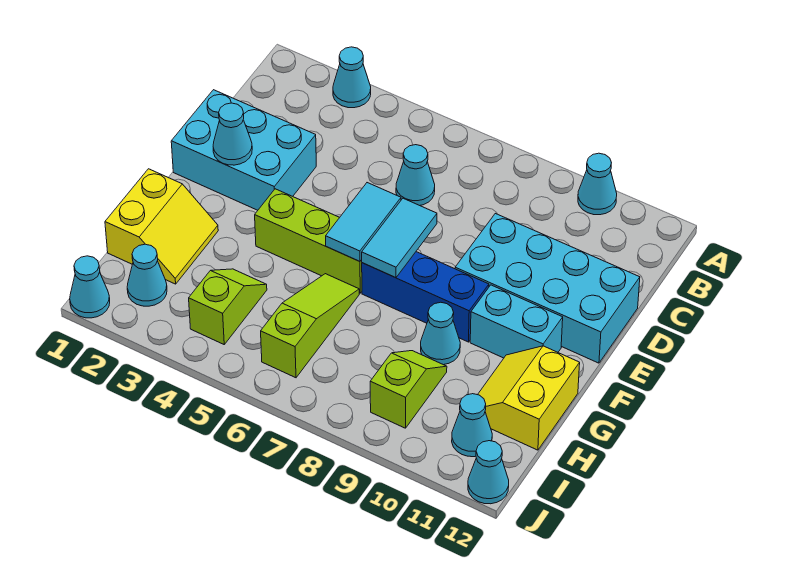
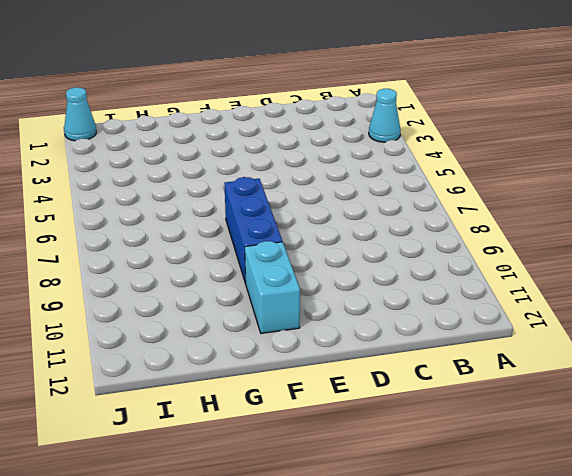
none -> cyan cone A10 level 1
none -> cyan cone C6 level 1
none -> cyan brick D1:E3 level 1

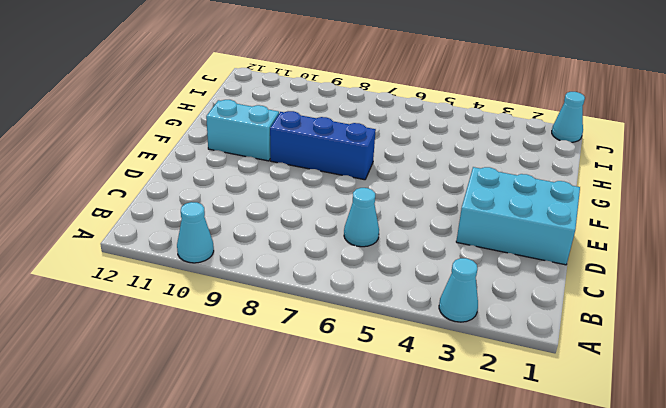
none -> cyan brick D9:E12 level 1
none -> lime brick F4:F6 level 1
none -> yellow slope G1:H2 level 1 top 1

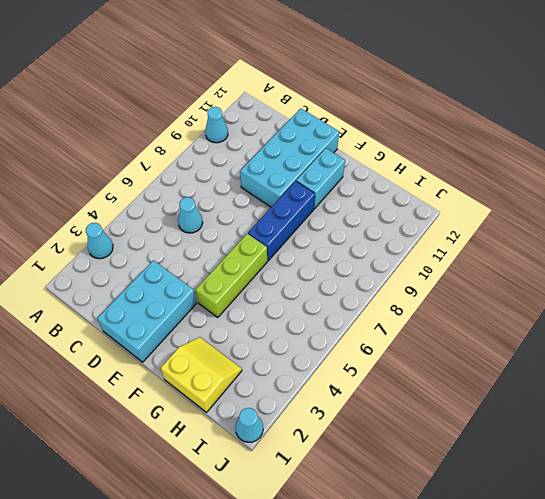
none -> lime slope G6:I6 level 1 top I
none -> cyan cone G9 level 1
none -> yellow slope G11:H12 level 1 top 12

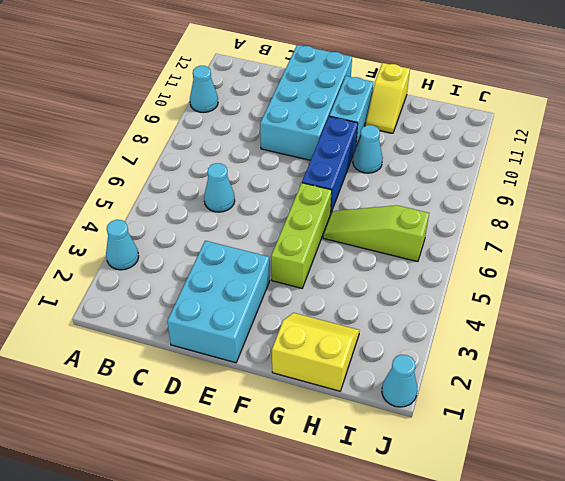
yellow slope G11:G12 level 1 top 12 -> yellow slope G11:H12 level 1 top 12
none -> lime slope H4:I4 level 1 top I
none -> lime slope H9:I9 level 1 top I
none -> cyan cone I2 level 1

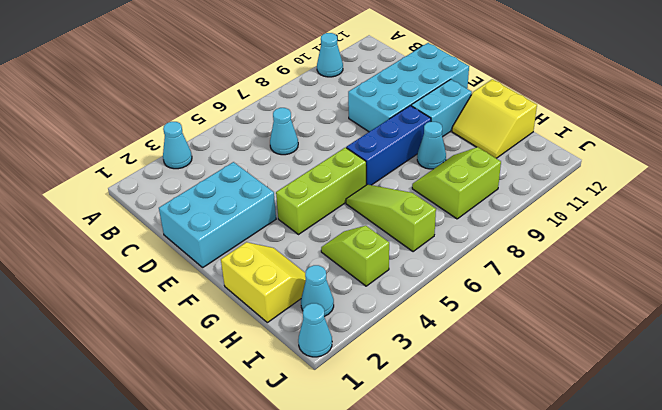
lime slope H8:I9 level 1 top I -> lime slope H9:I9 level 1 top I
none -> cyan cone I11 level 1
none -> cyan cone J12 level 1
none -> cyan cone E2 level 2

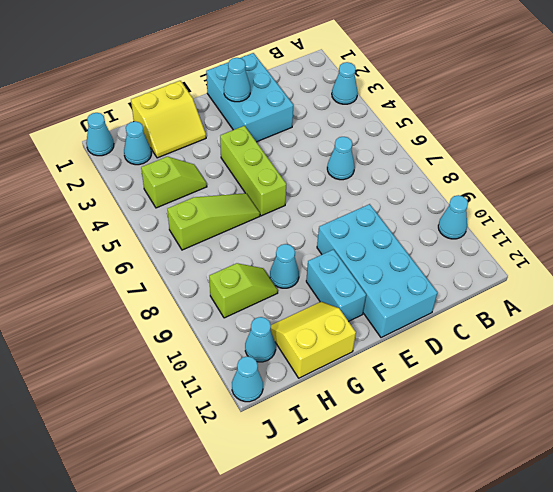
none -> blue brick F7:F9 level 1
none -> cyan tile E6:F6 level 2
none -> cyan tile E7:F7 level 2

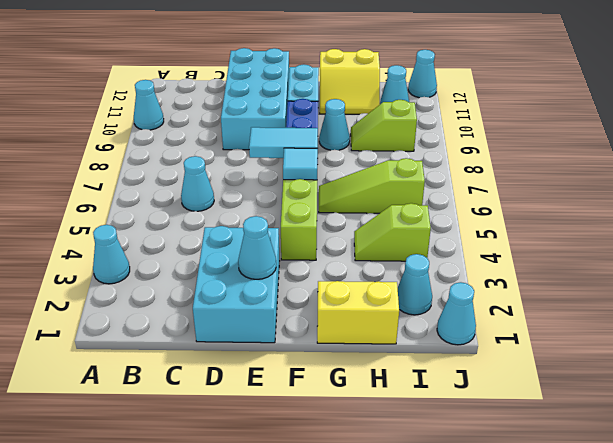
cyan tile F6 level 2 -> cyan tile E6:F6 level 2

